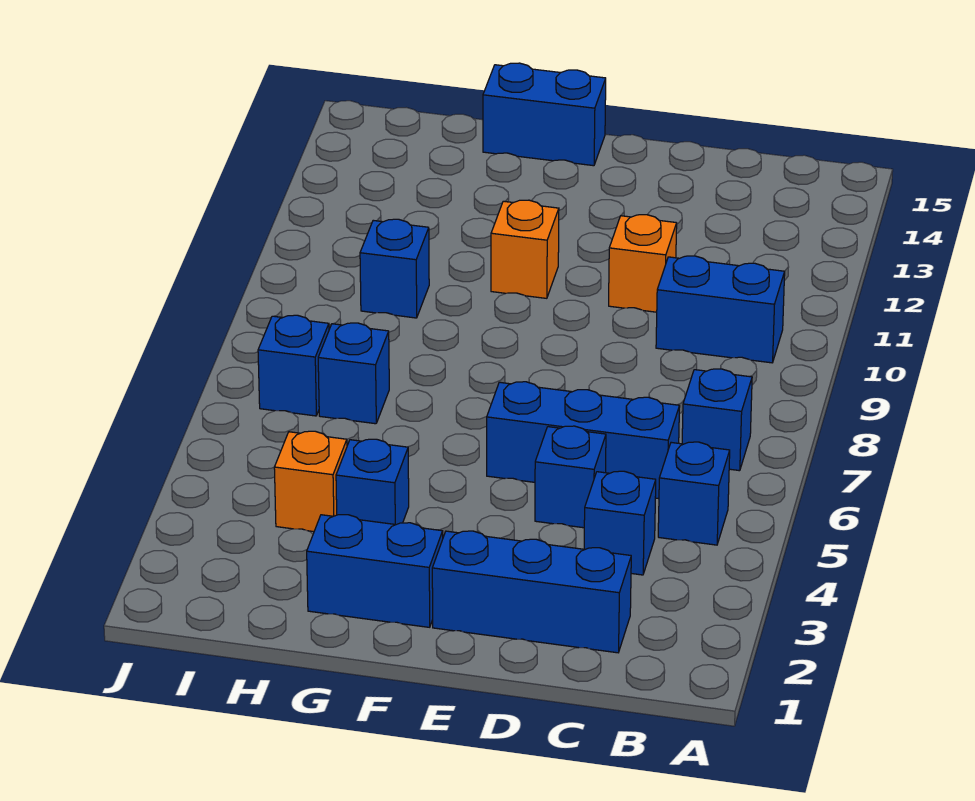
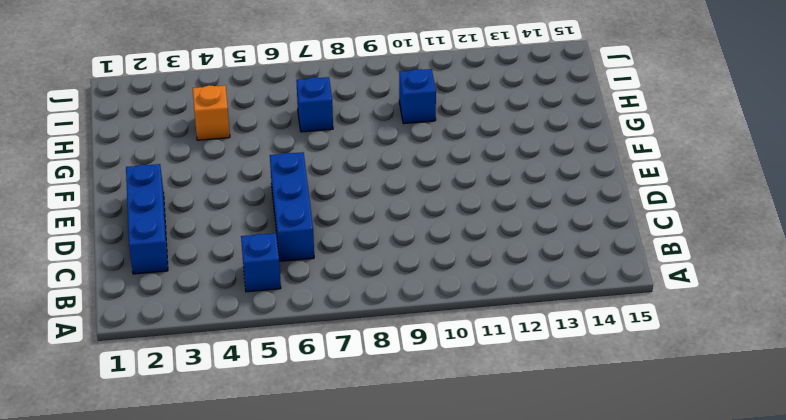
none -> blue brick B7 level 1
none -> blue brick B10:C10 level 1
none -> blue brick C4 level 1

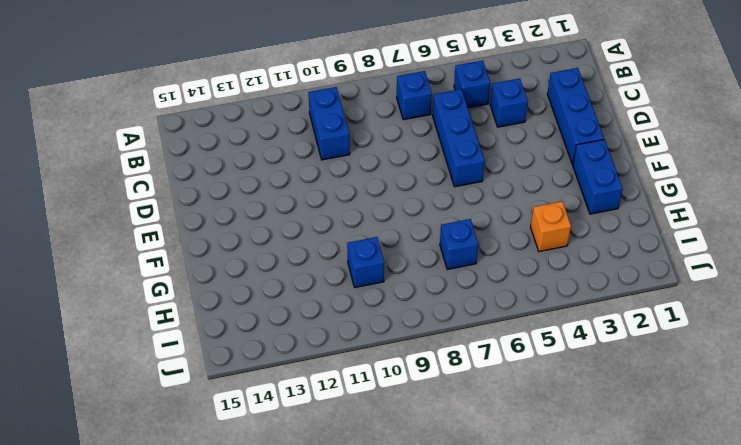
none -> blue brick D5 level 1
none -> orange brick D11 level 1
none -> orange brick F11 level 1

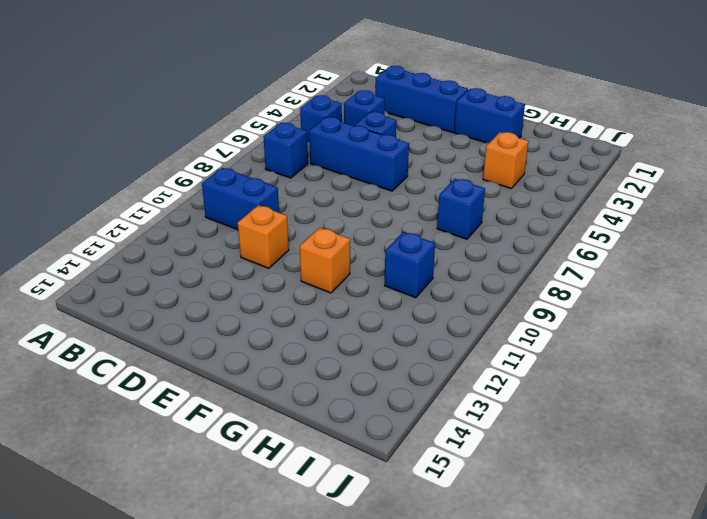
none -> blue brick F15:G15 level 1
none -> blue brick G4 level 1
none -> blue brick I7 level 1

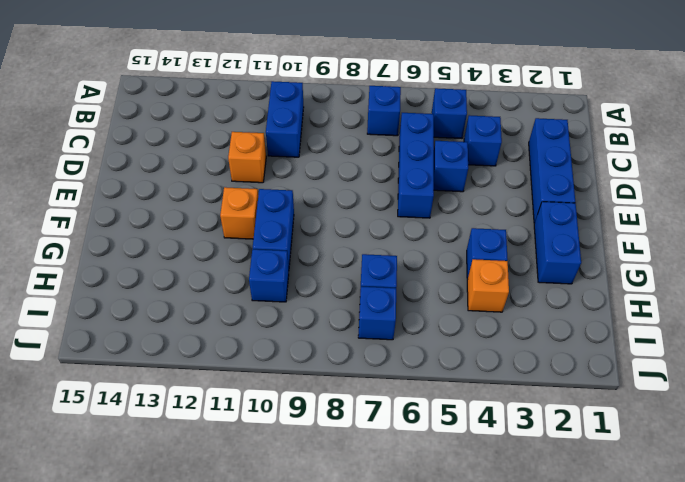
blue brick F10:G10 level 1 -> blue brick F15:G15 level 1

